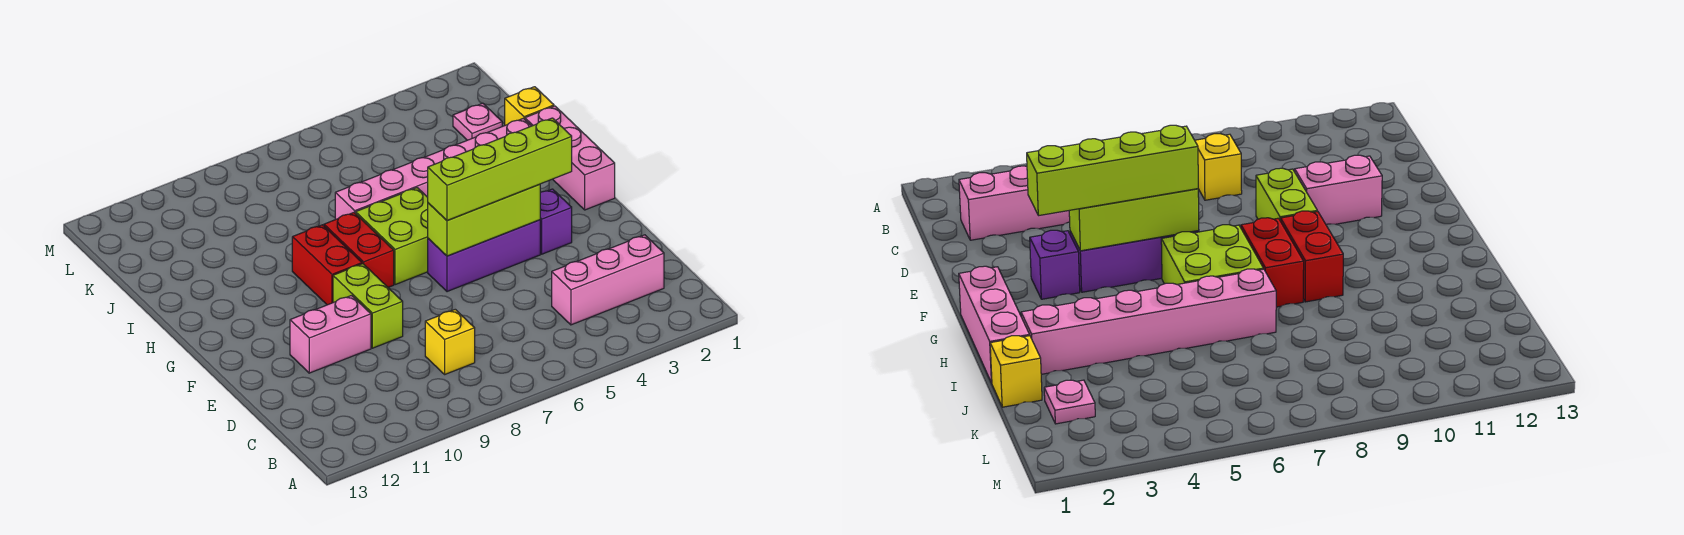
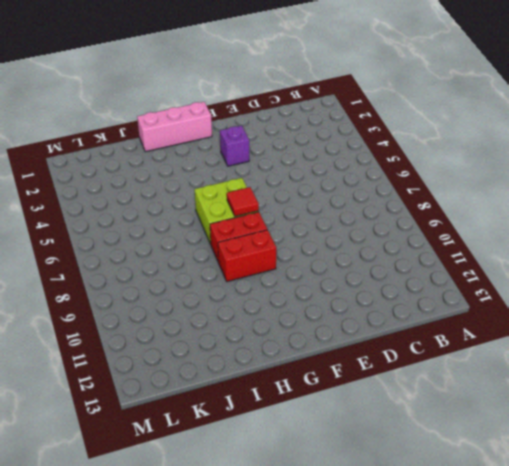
red tile G7 level 2 -> none
none -> pink brick C2:C4 level 1
none -> yellow brick C8 level 1
none -> lime brick E9:F9 level 1

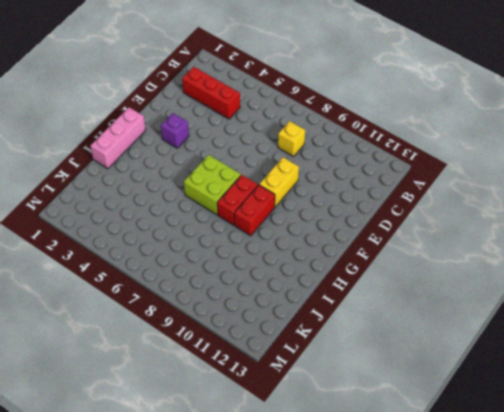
red brick C2:C4 level 1 -> pink brick C2:C4 level 1
yellow brick E9:F9 level 1 -> lime brick E9:F9 level 1
none -> pink brick E10:E11 level 1
none -> purple brick F4:F6 level 1
none -> pink brick I2:I7 level 1

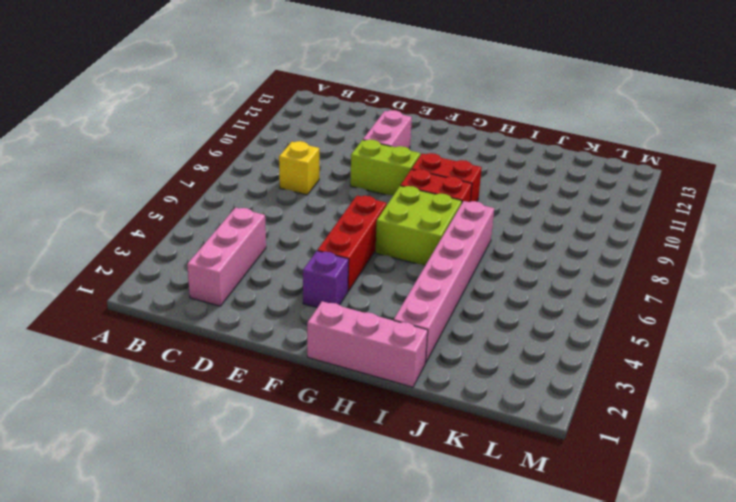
red brick F4:F6 level 1 -> purple brick F4:F6 level 1
none -> yellow brick J1 level 1
none -> pink plate K2 level 1
none -> lime brick F4:F6 level 2

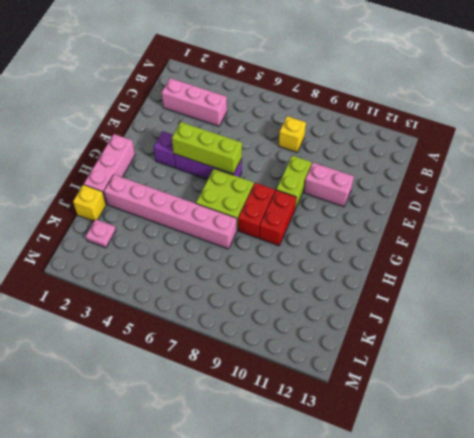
none -> lime brick F3:F6 level 3

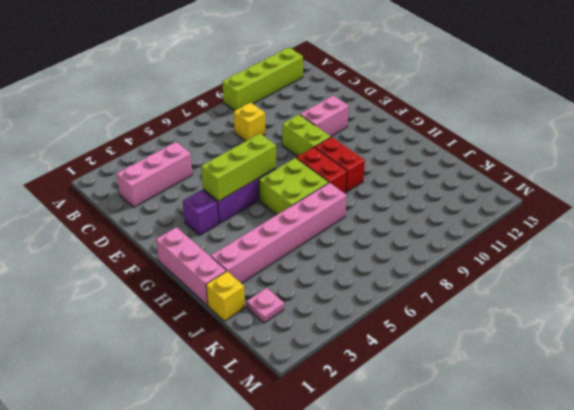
lime brick A9:A12 level 1 -> lime brick F3:F6 level 3

